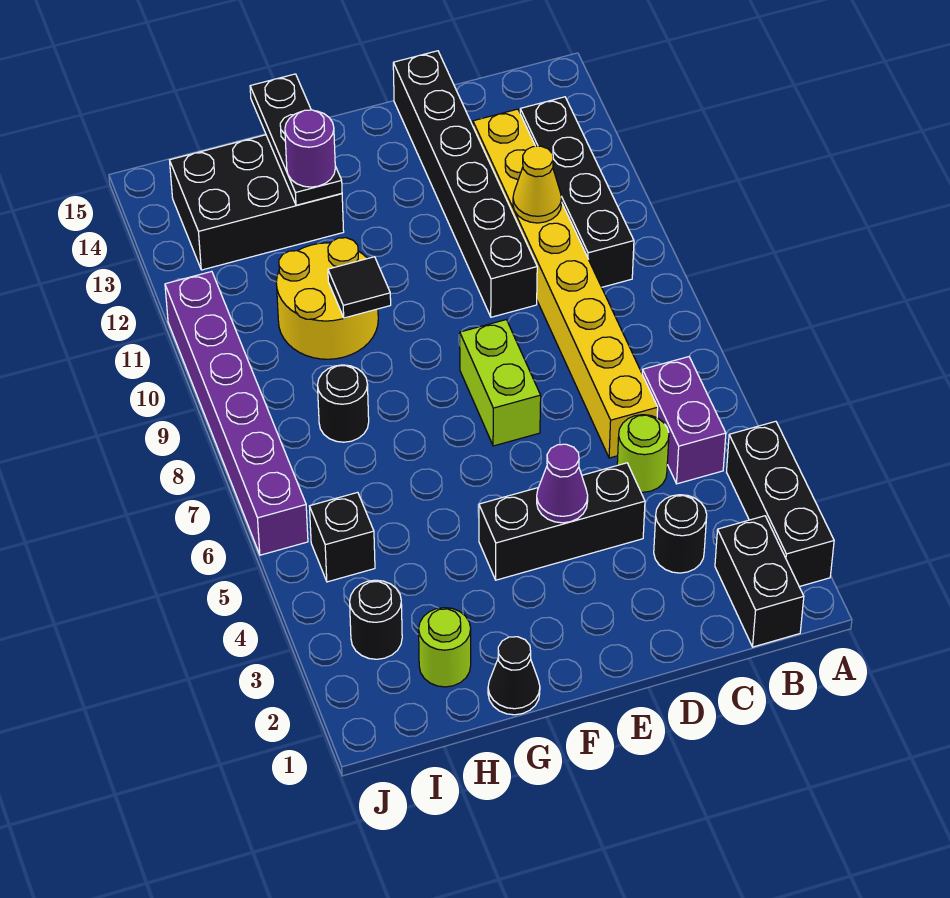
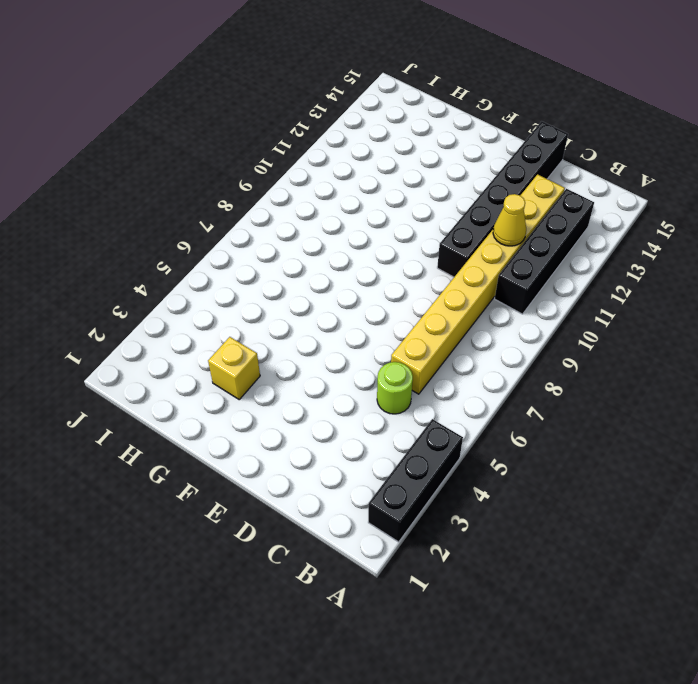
yellow brick G3 level 1 -> none
none -> black brick B1:B2 level 1
none -> purple brick B5:B6 level 1
none -> black round brick C3 level 1

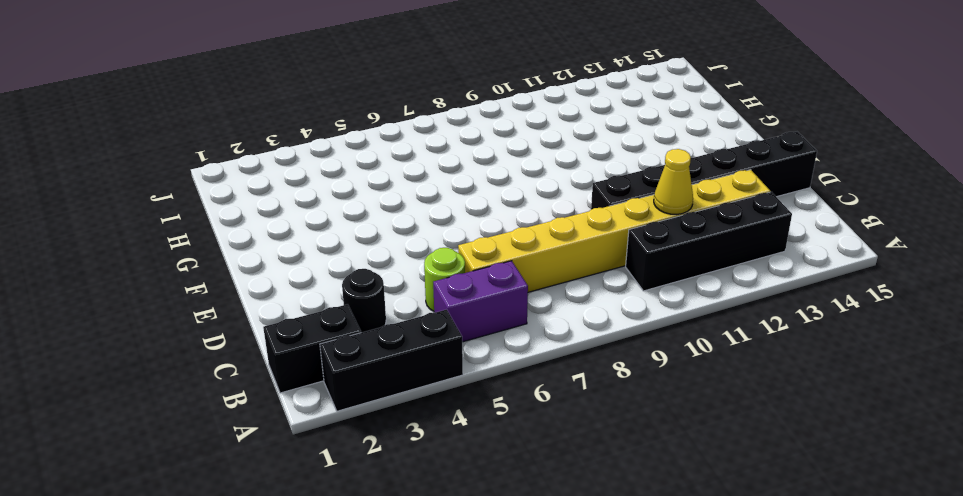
none -> black brick D4:F4 level 1
none -> lime brick E7:E8 level 1
none -> black cone G1 level 1

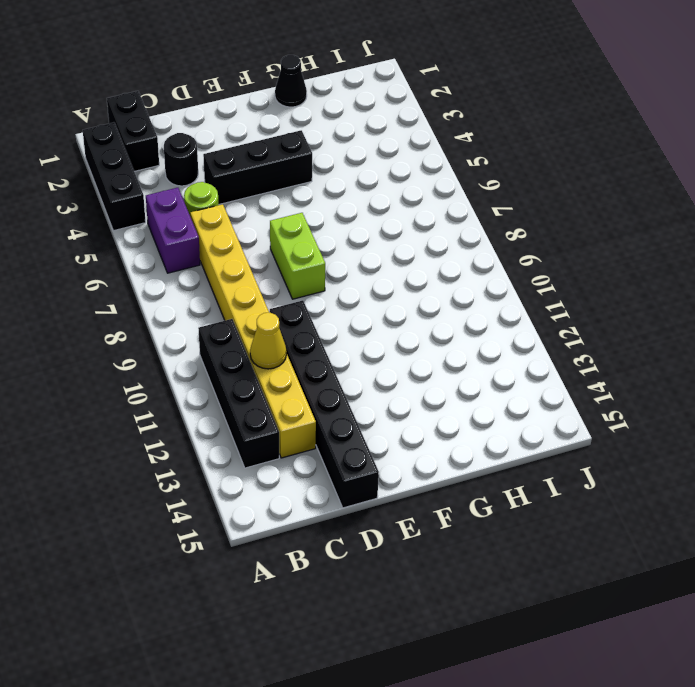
none -> yellow round brick G10:H11 level 1
none -> black brick G13:I14 level 1
none -> lime round brick H2 level 1

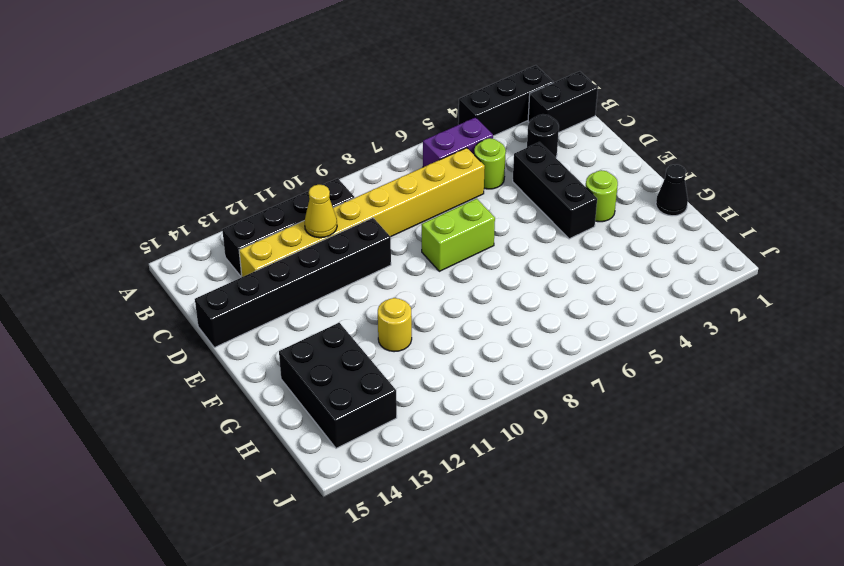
lime round brick F3 level 1 -> lime round brick H2 level 1
yellow round brick G11 level 1 -> yellow round brick G10:H11 level 1
none -> black round brick H8 level 1
none -> black round brick I3 level 1
none -> black brick I5 level 1

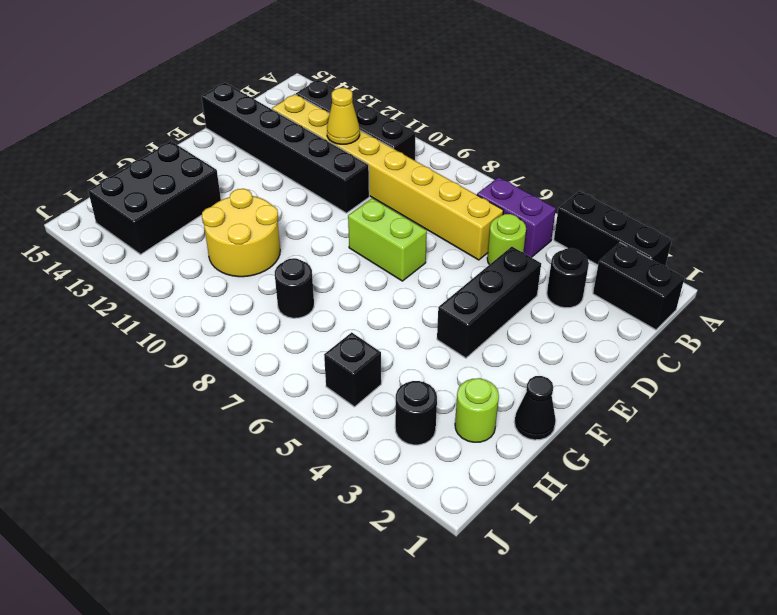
none -> purple brick J6:J11 level 1
none -> purple cone E4 level 2
none -> black tile G10 level 2

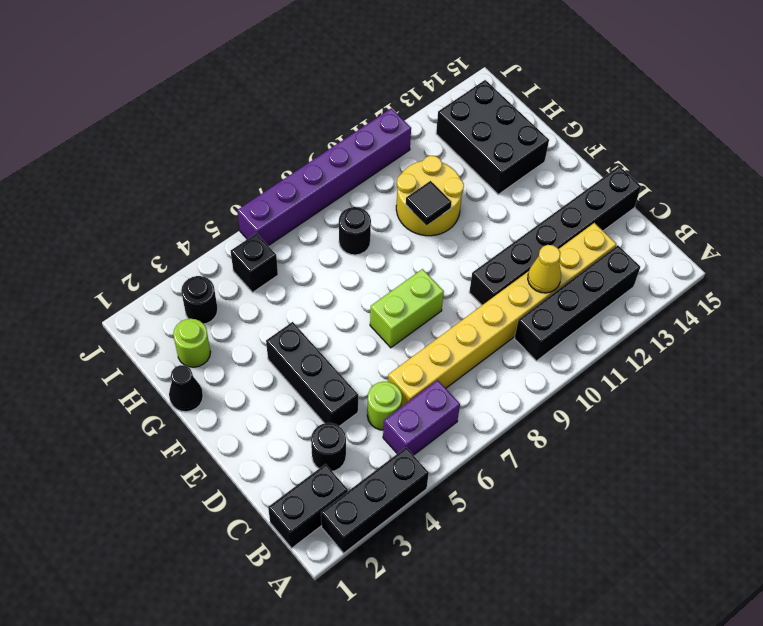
none -> purple cone E4 level 2
none -> black plate G13:G15 level 2
none -> purple round brick G13 level 3

